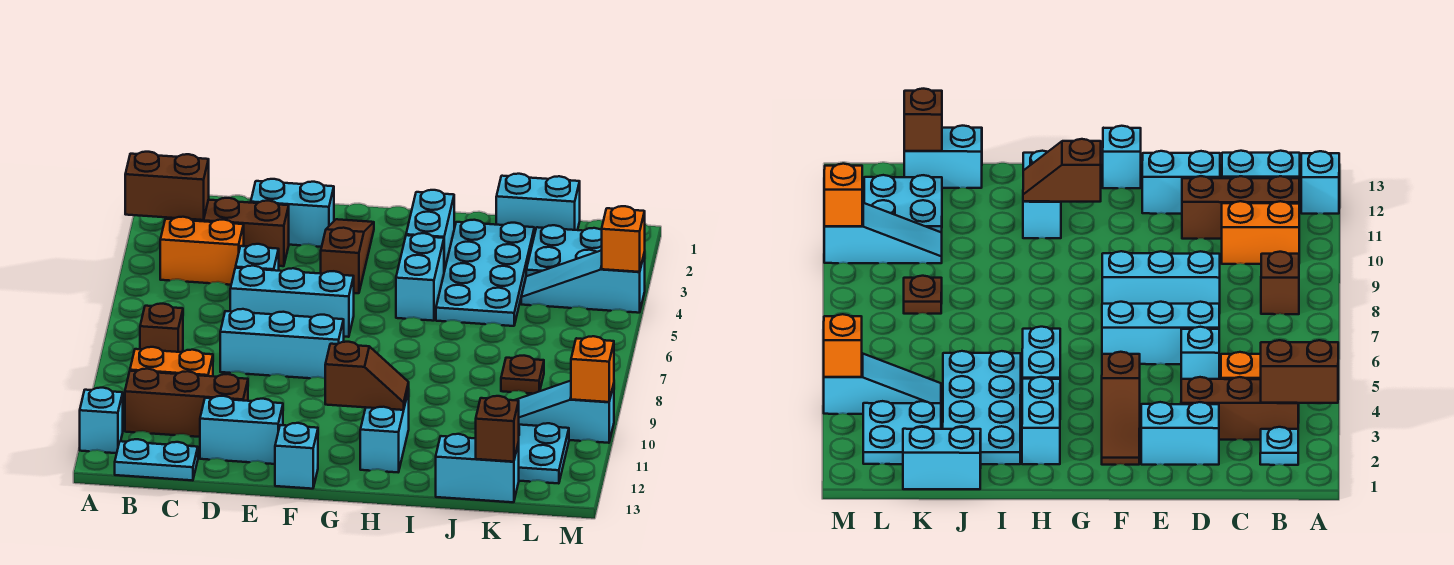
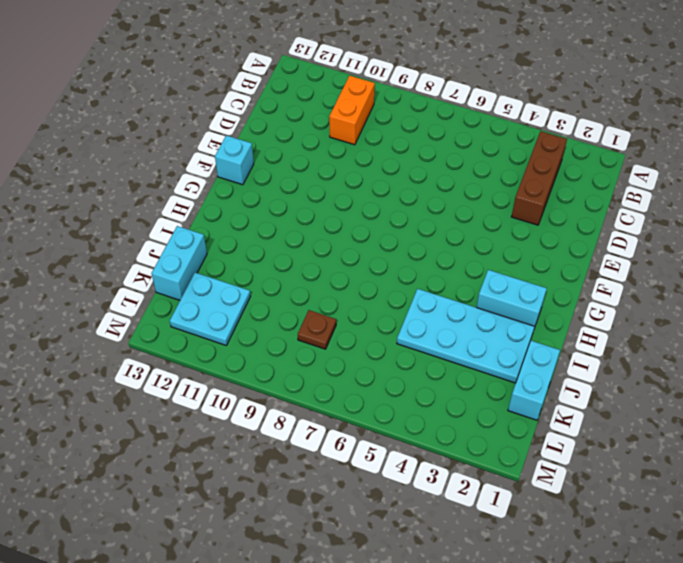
none -> cyan brick A12 level 1
none -> cyan plate B2 level 1
none -> orange brick B4:C4 level 1
none -> brown brick B8 level 1

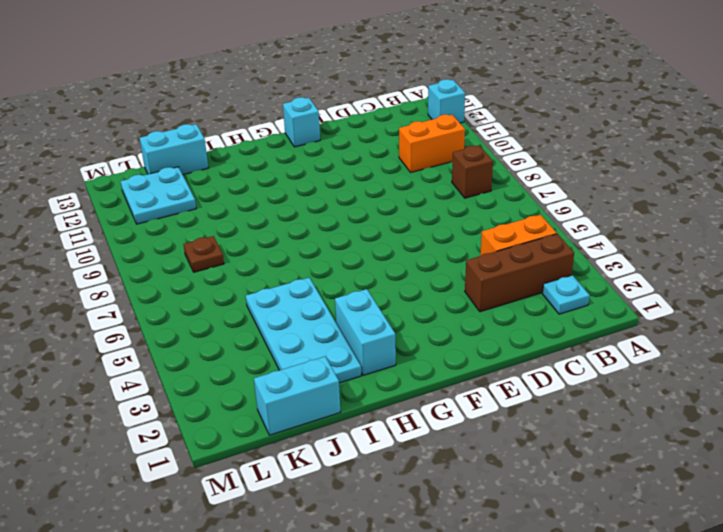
none -> brown brick B11:D11 level 1
none -> cyan plate B13:C13 level 1
none -> cyan brick D2:E2 level 1
none -> cyan brick D5 level 1

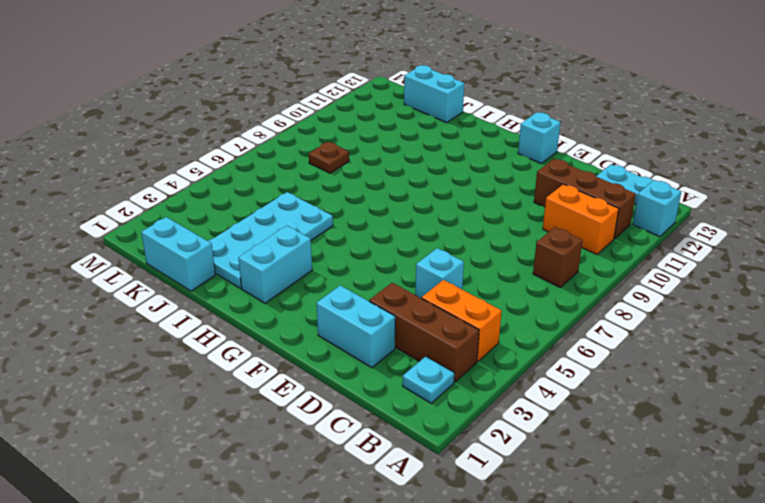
none -> cyan brick D6:F6 level 1
none -> cyan brick D8:F8 level 1
none -> cyan brick D12:E12 level 1
none -> brown slope F2:F4 level 1 top 4

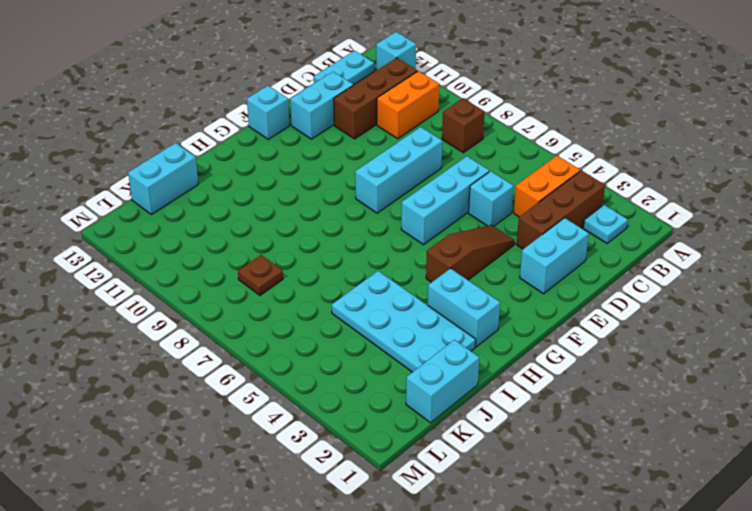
brown slope E4:G4 level 1 top G -> brown slope F2:F4 level 1 top 4
none -> cyan brick H4:H5 level 1
none -> cyan brick H11:H12 level 1
none -> cyan plate K2:L3 level 1
none -> cyan slope K4:M4 level 1 top M

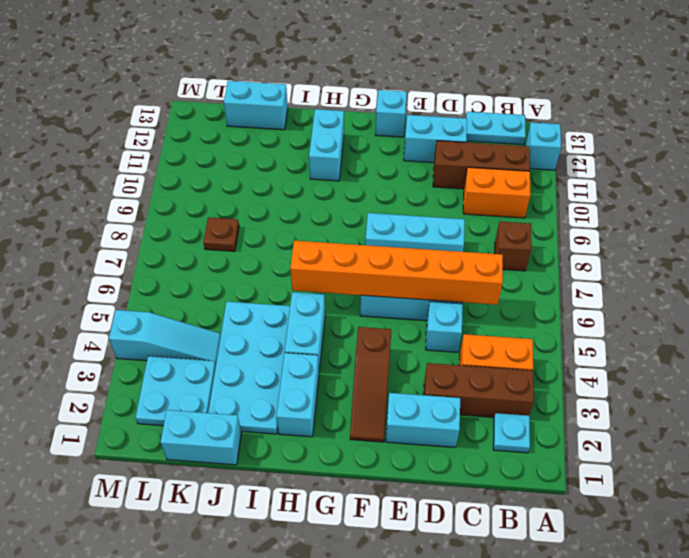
orange brick C6:H6 level 2 -> none
none -> cyan slope K10:M10 level 1 top M
none -> cyan plate K11:L12 level 1
none -> brown brick A3:B3 level 2
none -> brown slope G11:H11 level 2 top G

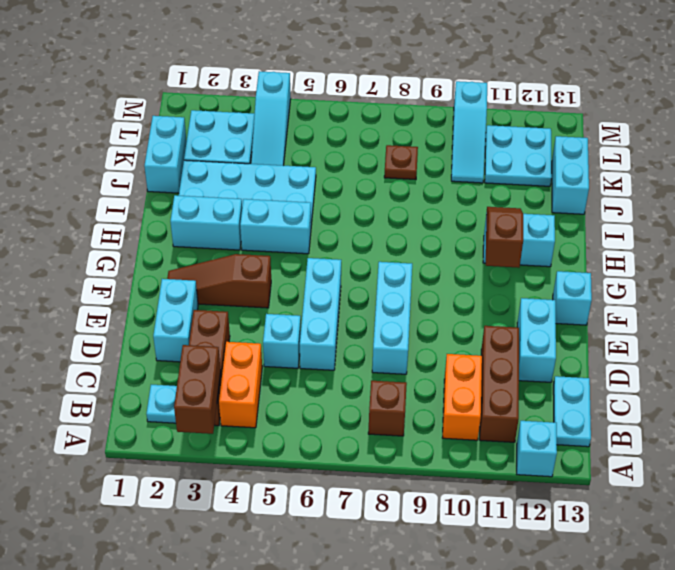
none -> brown brick K13 level 2
none -> orange brick M4 level 2
none -> orange brick M10 level 2

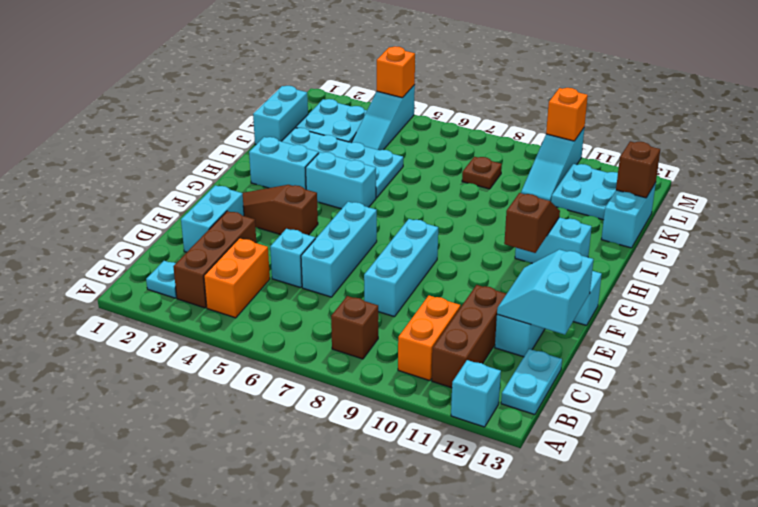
cyan slope D12:E13 level 2 top 13 -> none
none -> brown brick A3:B3 level 2

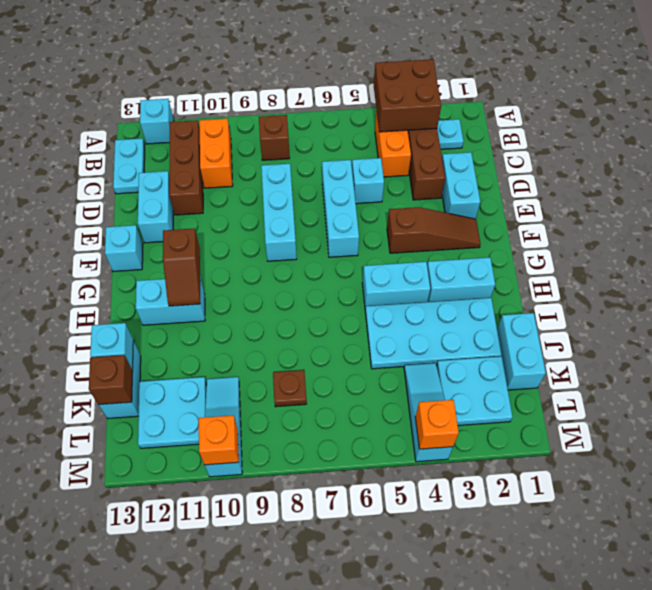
brown brick A3:B4 level 2 -> brown brick A3:B3 level 2
cyan brick J13 level 2 -> none

